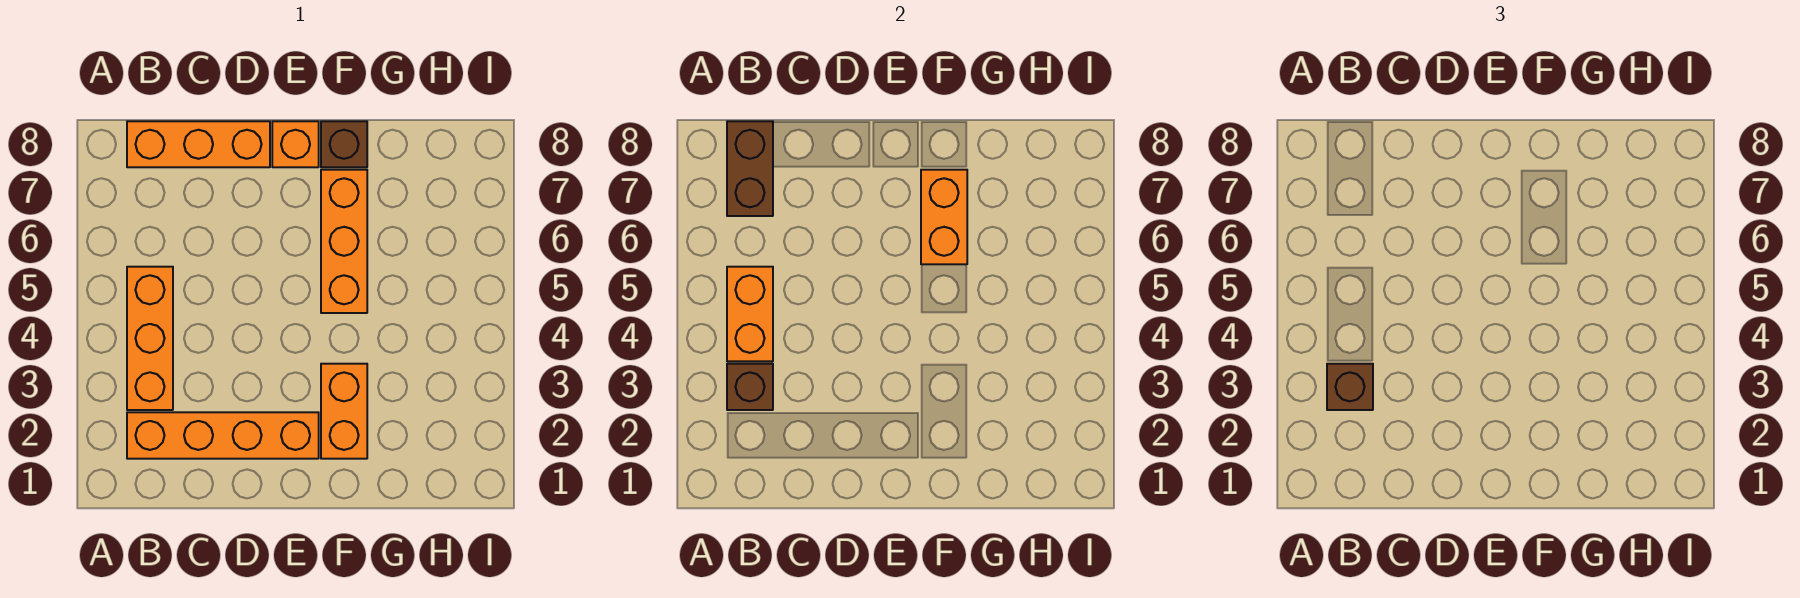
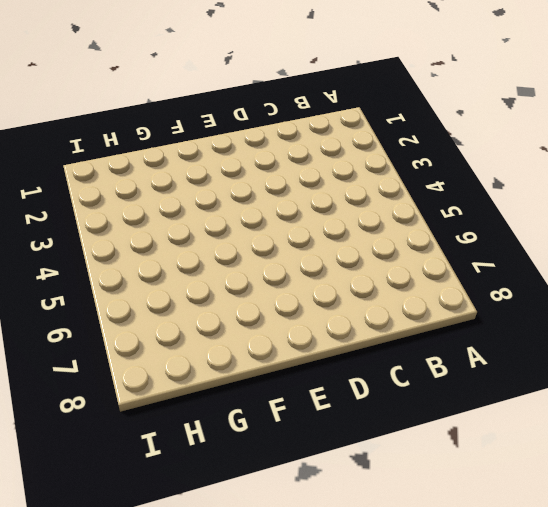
none -> orange brick B2:E2 level 1
none -> orange brick B3:B5 level 1
none -> orange brick B8:D8 level 1

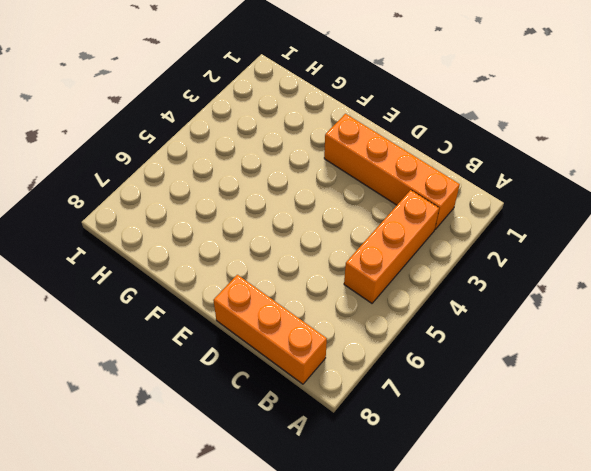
none -> orange brick E8 level 1
none -> orange brick F2:F3 level 1
none -> orange brick F5:F7 level 1

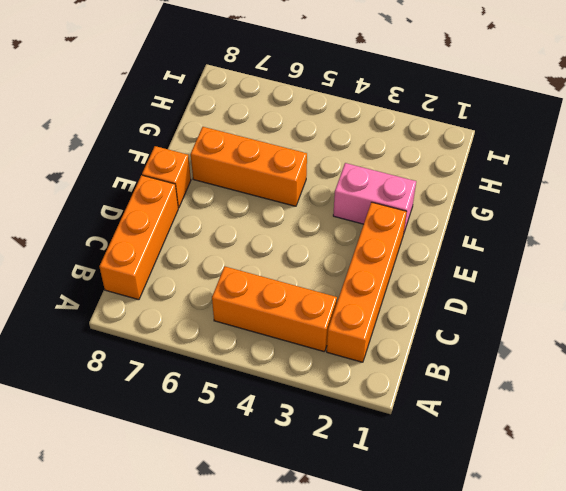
pink brick F2:F3 level 1 -> orange brick F2:F3 level 1
none -> brown brick F8 level 1
none -> brown brick B3 level 2
none -> orange brick B4:B5 level 2

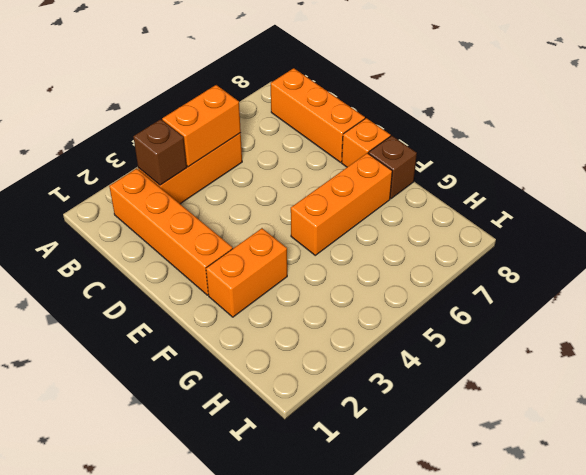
none -> brown brick B7:B8 level 2
none -> orange brick F6:F7 level 2
none -> brown brick B3 level 3

